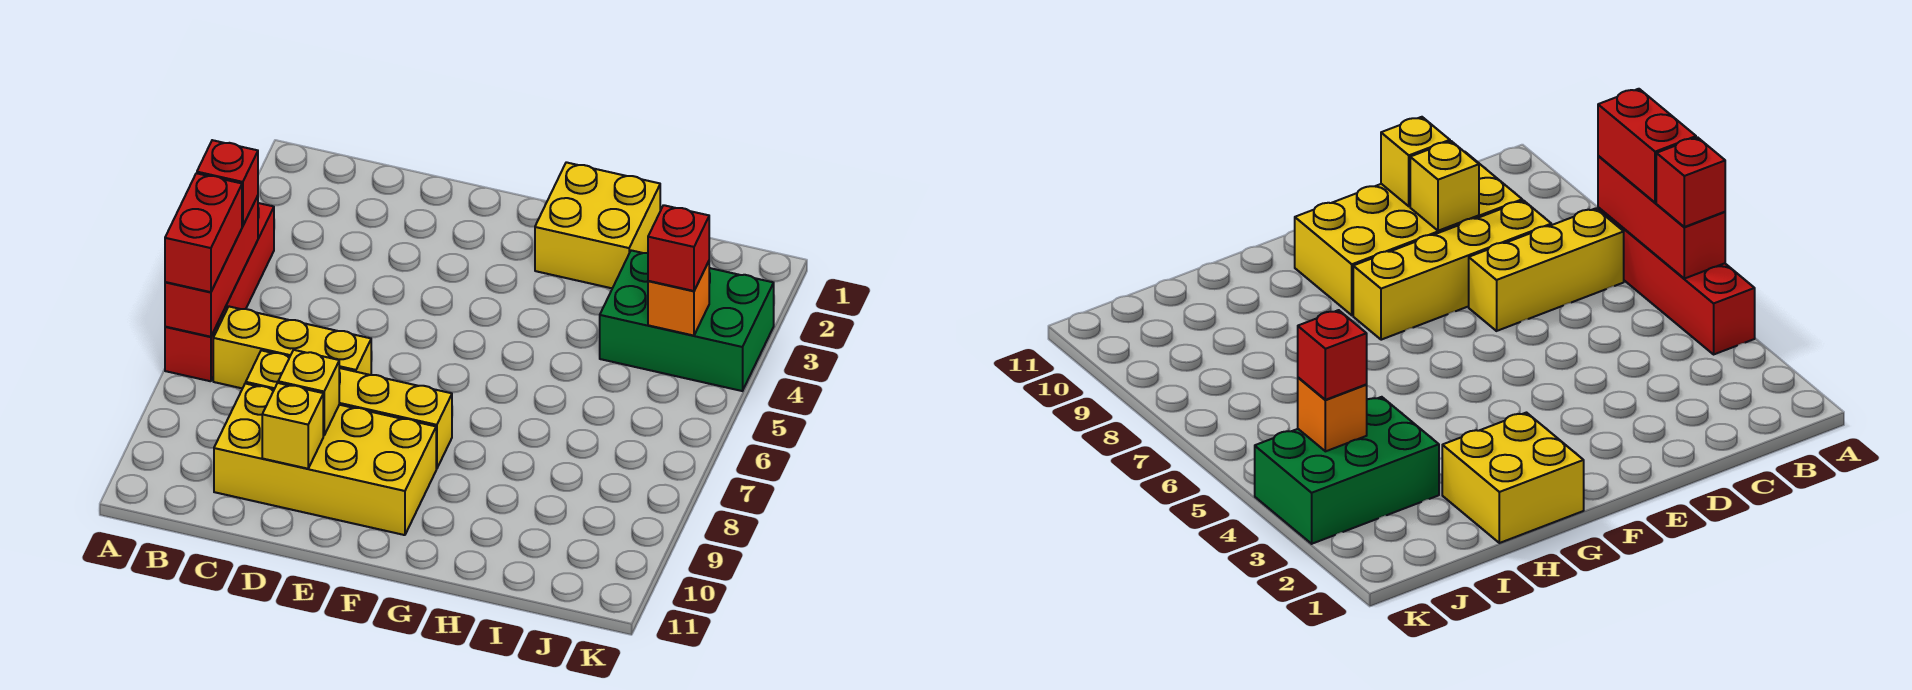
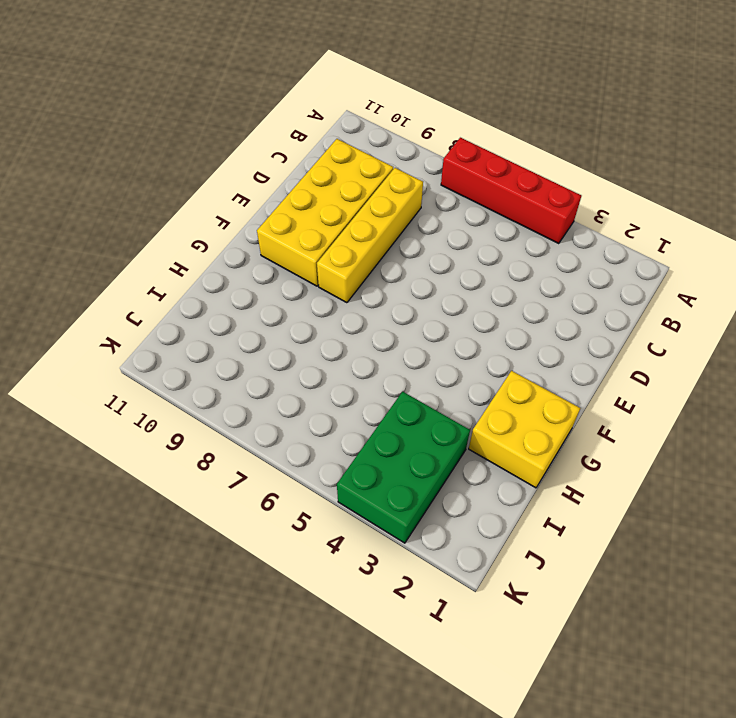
none -> yellow brick B7:D7 level 1
none -> red brick A5:A7 level 2
none -> yellow brick D9 level 2

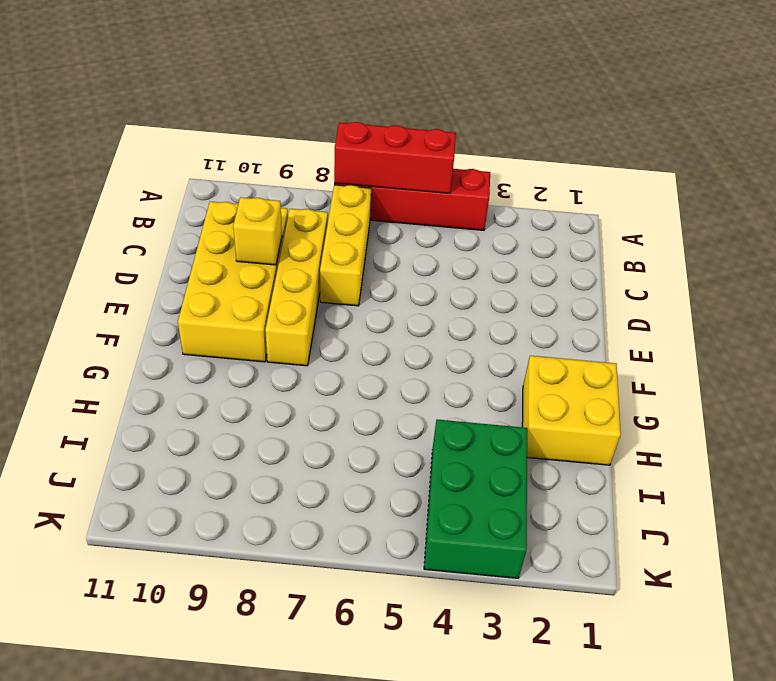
none -> yellow brick D10 level 2
none -> orange brick J4 level 2
none -> red brick A5 level 3

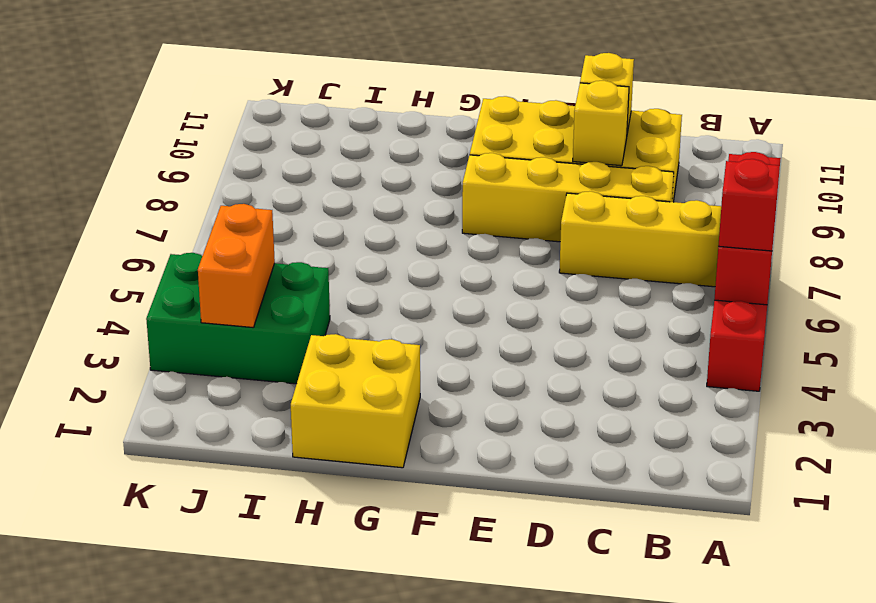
orange brick J3:J4 level 2 -> orange brick J4 level 2
none -> red brick A6:A7 level 3
none -> red brick J4 level 3

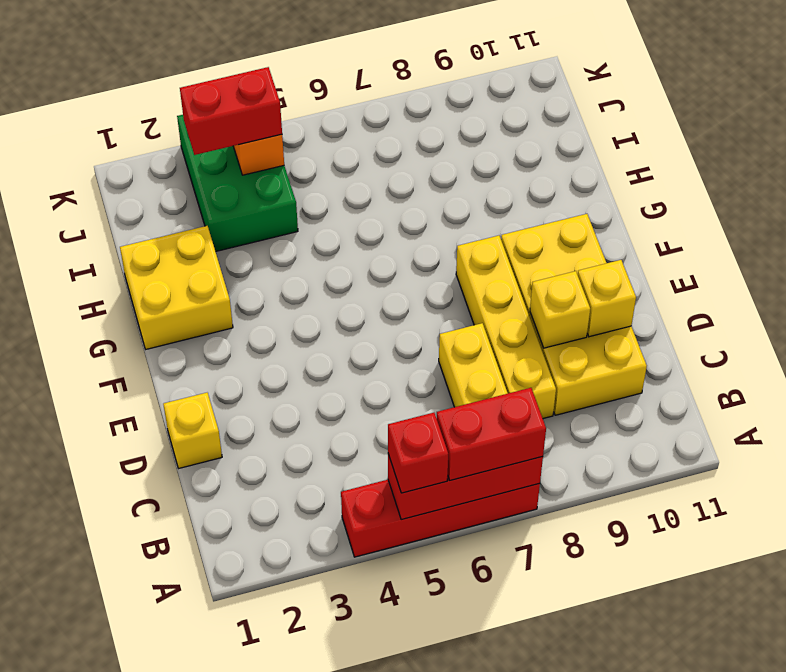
yellow brick D1 level 1 -> none
red brick J3:J4 level 3 -> red brick J4 level 3

